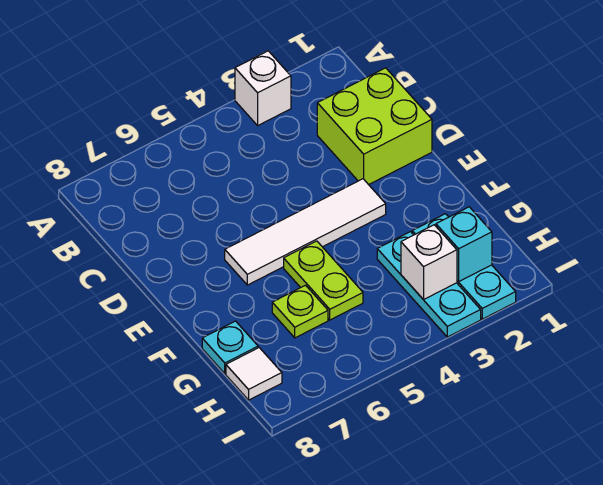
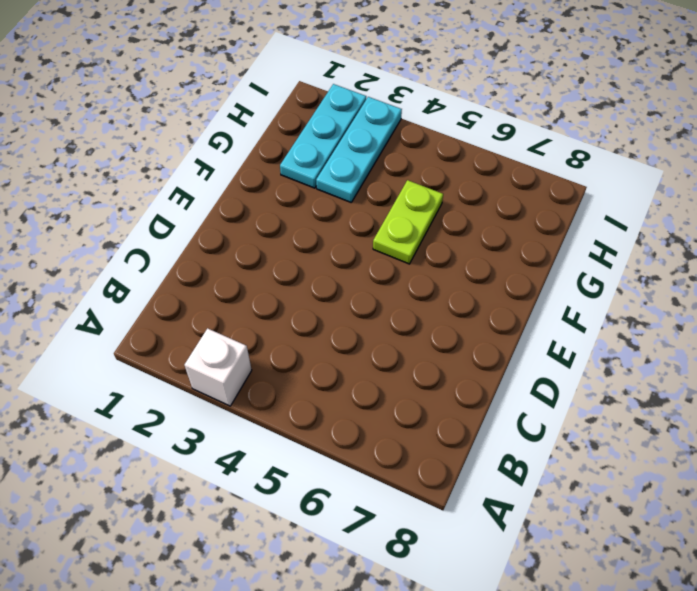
none -> lime brick C1:D2 level 1
none -> white tile E3:E6 level 1

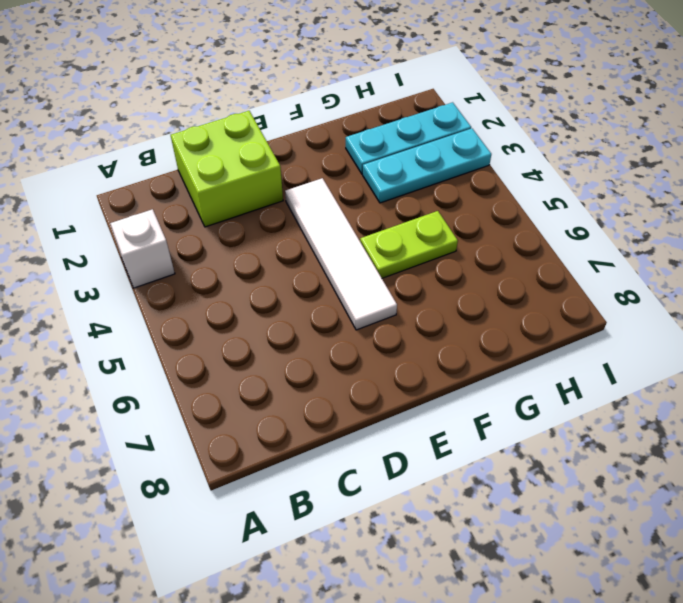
none -> lime plate G6 level 1
none -> cyan plate G8 level 1

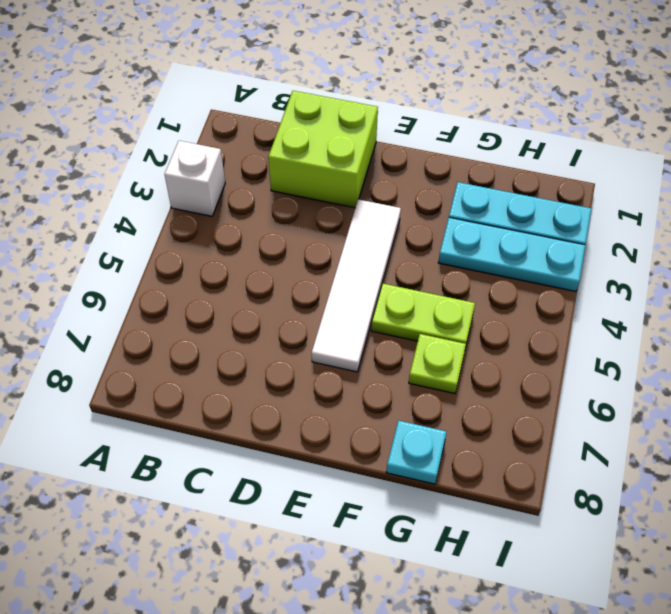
none -> white tile H8 level 1
none -> cyan brick H2 level 2

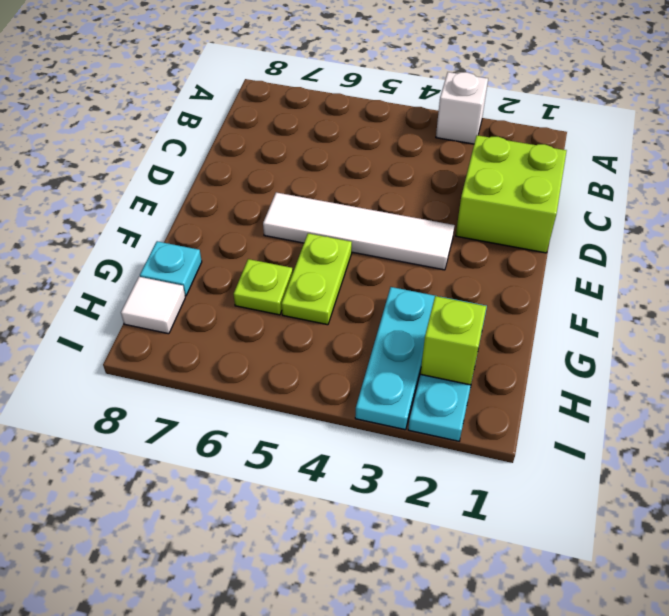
lime brick H2 level 2 -> cyan brick H2 level 2
none -> white brick H3 level 2

